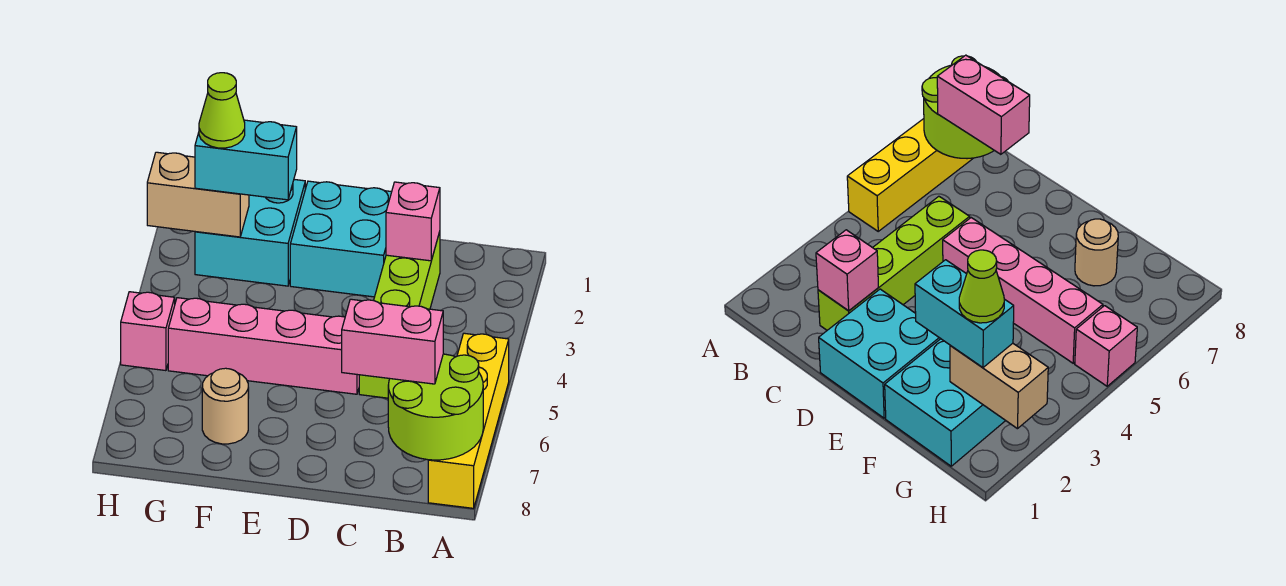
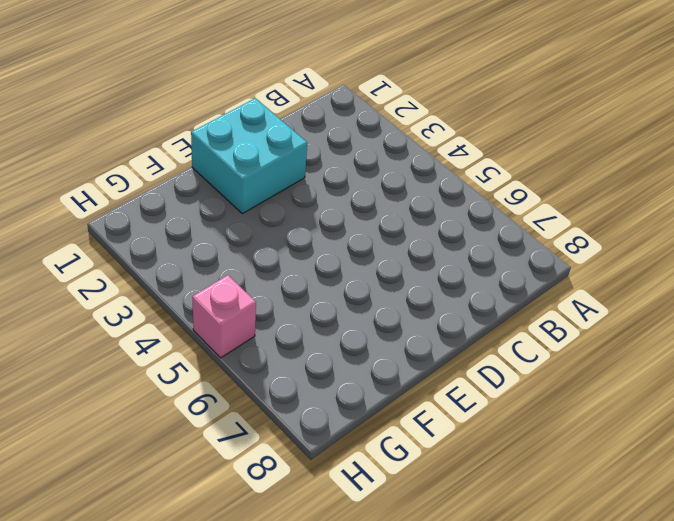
none -> yellow brick A5:A8 level 1
none -> lime brick C2:C5 level 1
none -> pink brick D5:G5 level 1

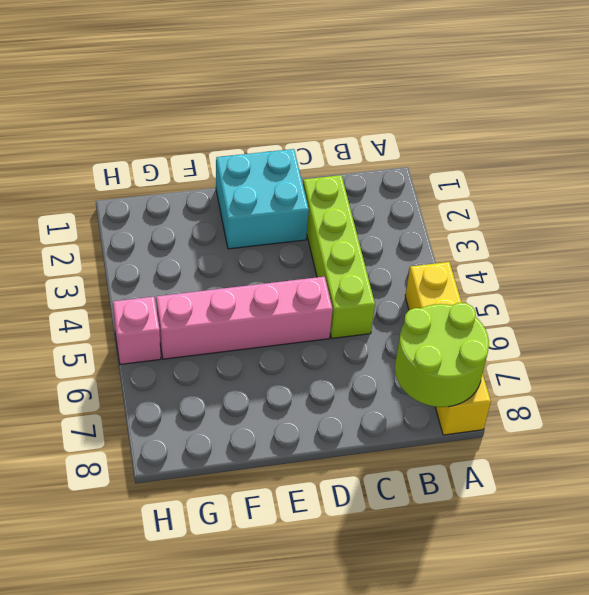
none -> cyan brick F1:G2 level 1
none -> tan round brick F7 level 1
none -> pink brick C2 level 2

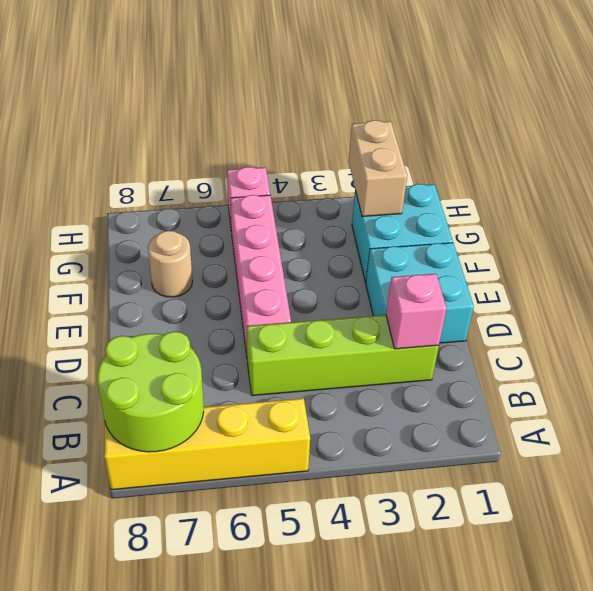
none -> pink brick B7:C7 level 3
none -> cyan brick F2:G2 level 3
none -> lime cone G2 level 4

